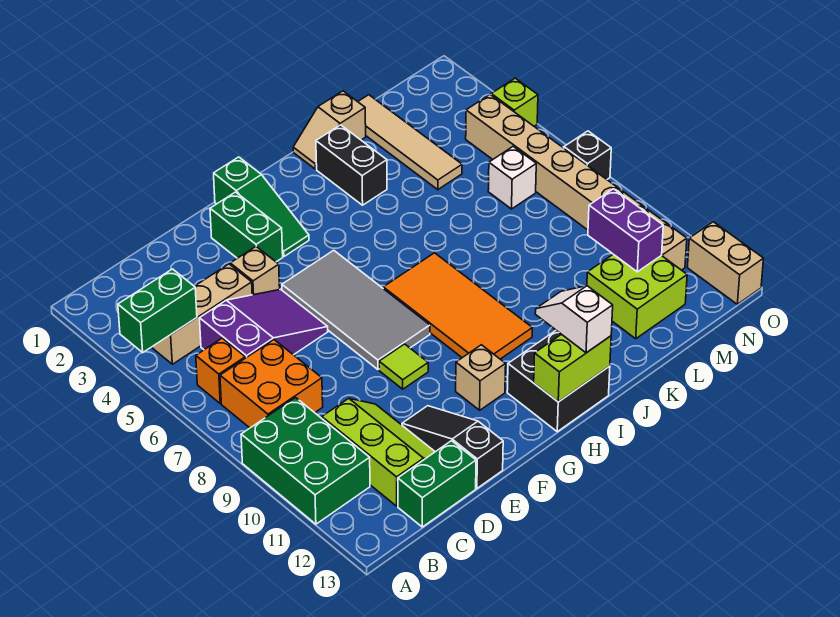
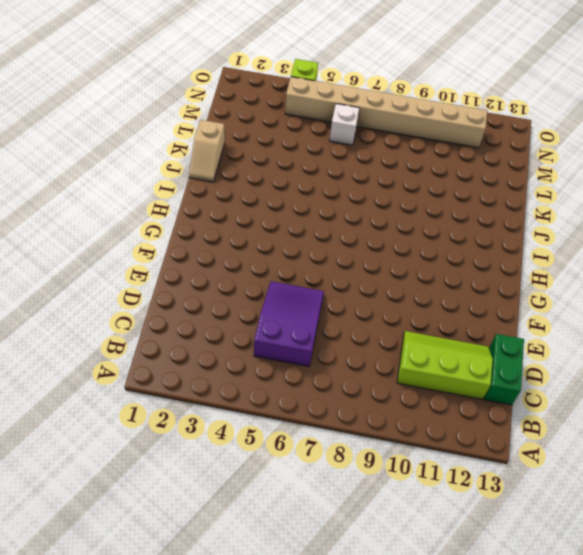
none -> green brick A9:B11 level 1
none -> tan brick B4:D4 level 1
none -> orange brick B6 level 1

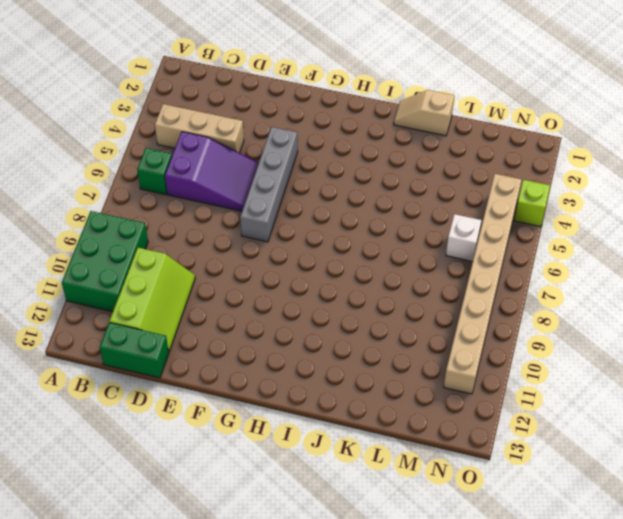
green brick B6 level 1 -> orange brick B6 level 1
grey brick F4:F7 level 1 -> grey tile F5:G8 level 1
none -> orange brick B7:C8 level 1
none -> tan brick E4 level 1
none -> black slope E11:E13 level 1 top 13

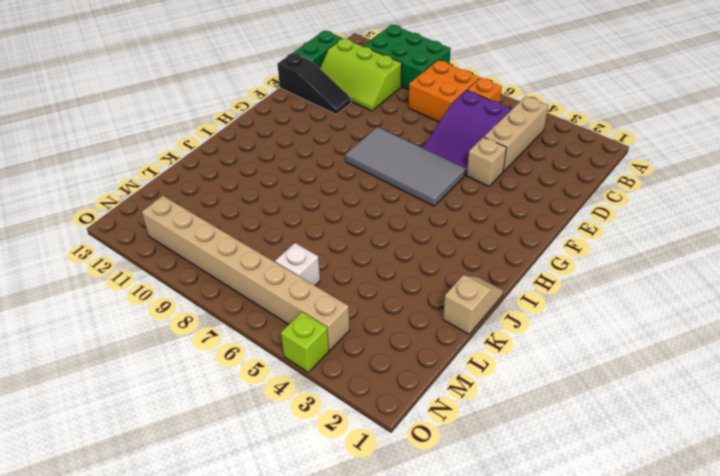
none -> green brick F2:F3 level 1
none -> lime tile F9 level 1
none -> green slope G1:G3 level 1 top 1

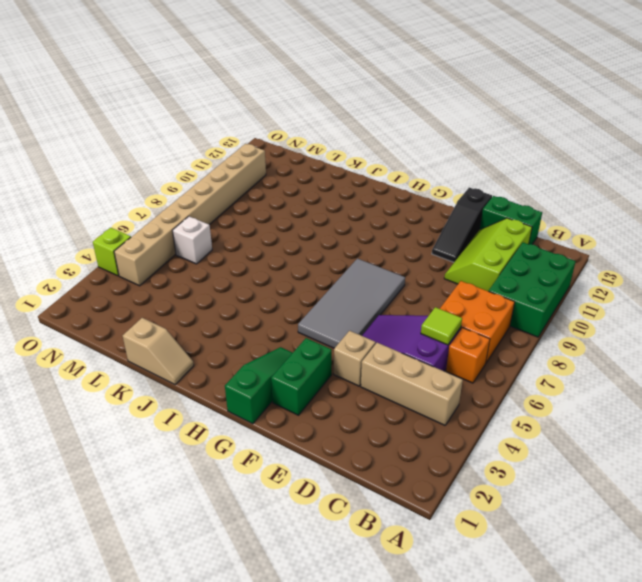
lime tile C6 level 2 -> lime tile F9 level 1
none -> tan brick G11 level 1
none -> orange tile H7:I10 level 1
none -> black brick H12:I13 level 1

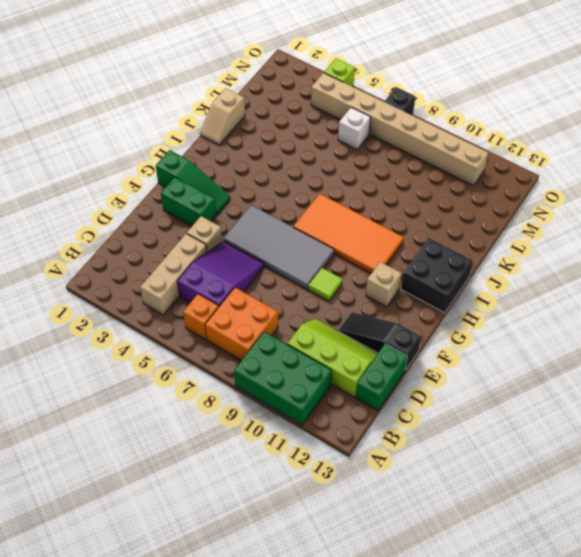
none -> black brick J2:J3 level 1
none -> tan tile L1:L4 level 1
none -> lime brick L11:M12 level 1

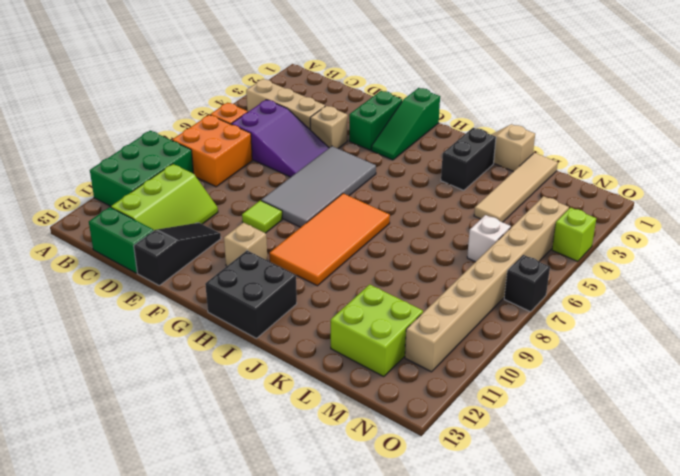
none -> tan brick O12:O13 level 1
none -> green brick A4:B4 level 2
none -> lime brick H13:I13 level 2

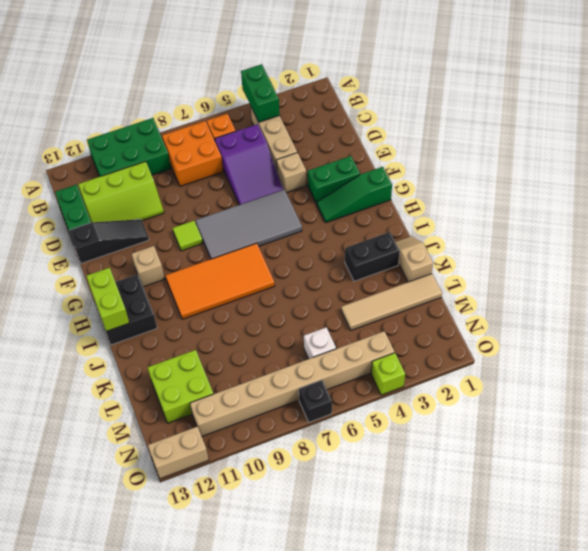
none -> purple brick M10:M11 level 2
none -> white slope I12:I13 level 3 top 13

